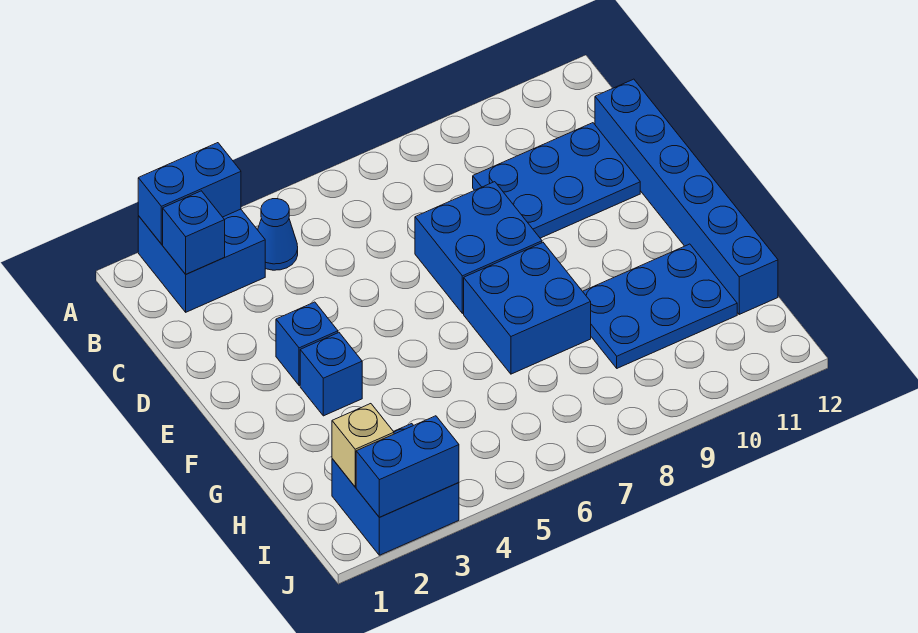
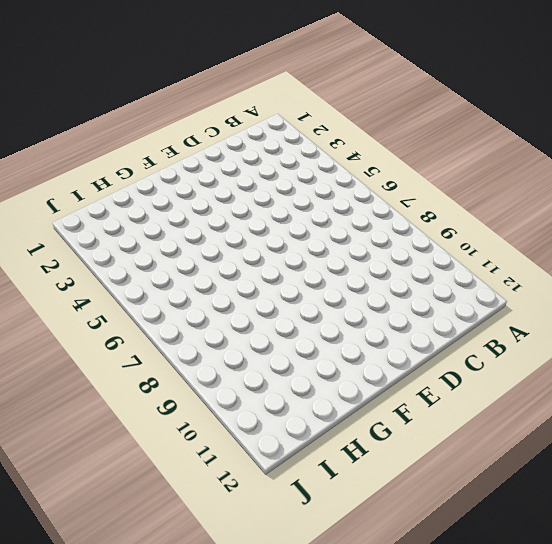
none -> blue brick A2:B3 level 1
none -> blue cone B4 level 1
none -> blue plate C9:D11 level 1

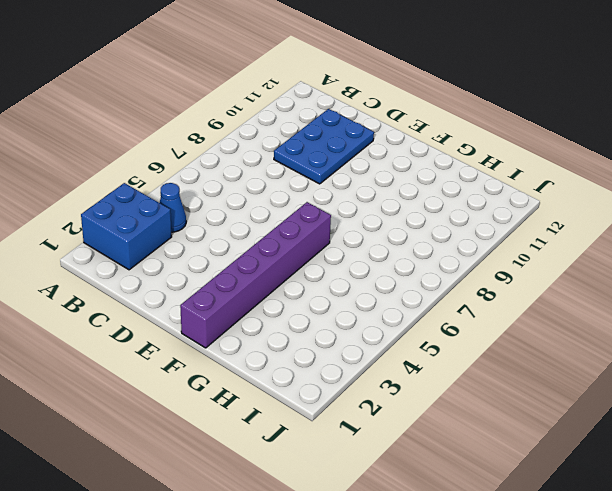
purple brick F1:F6 level 1 -> blue brick F3 level 1
none -> blue brick C12:H12 level 1
none -> blue brick D7:E8 level 1
none -> blue brick E3 level 1

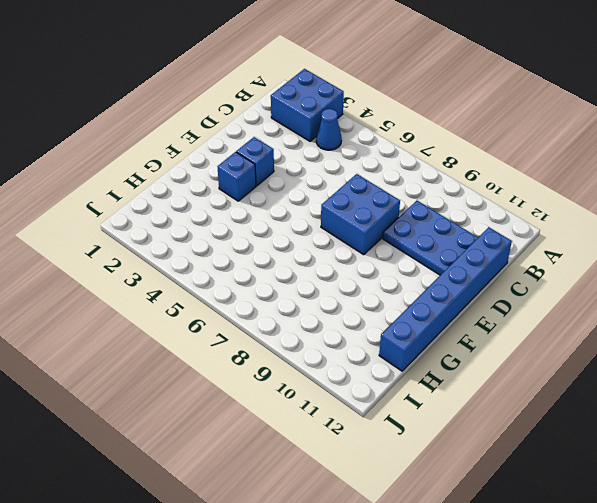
none -> blue brick F7:G8 level 1
none -> blue plate G9:H11 level 1
none -> blue brick I2:J3 level 1

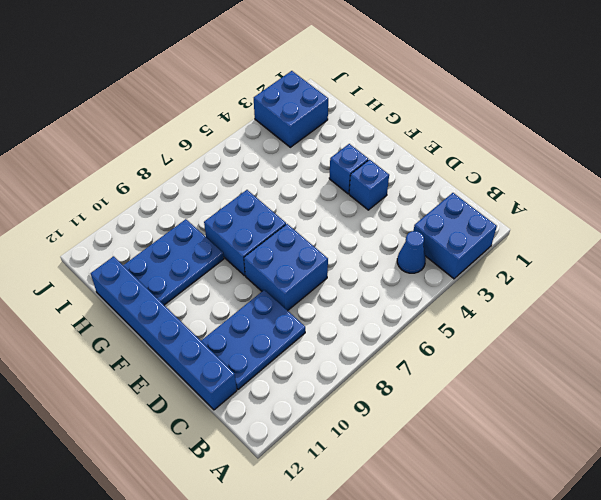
none -> blue brick A2:A3 level 2
none -> blue brick B2 level 2
none -> tan brick I2 level 2

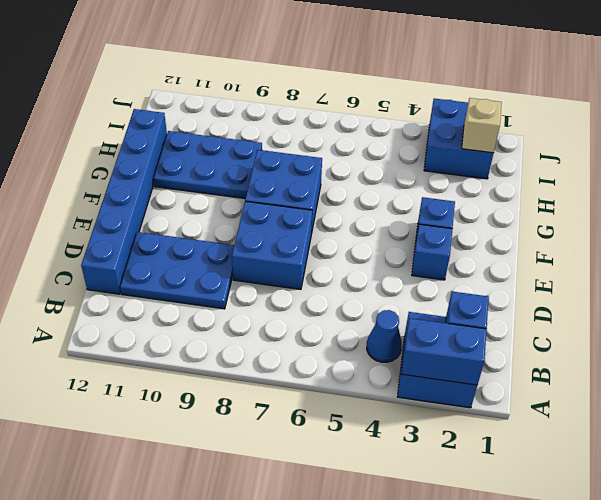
none -> blue brick J2:J3 level 2

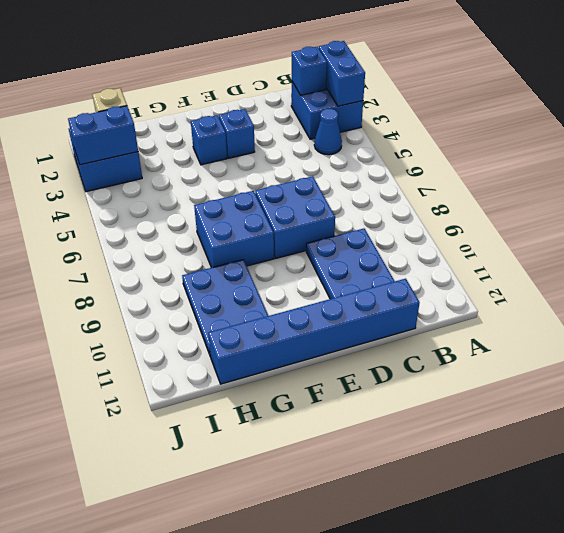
blue brick I3:J3 level 2 -> blue brick J2:J3 level 2

